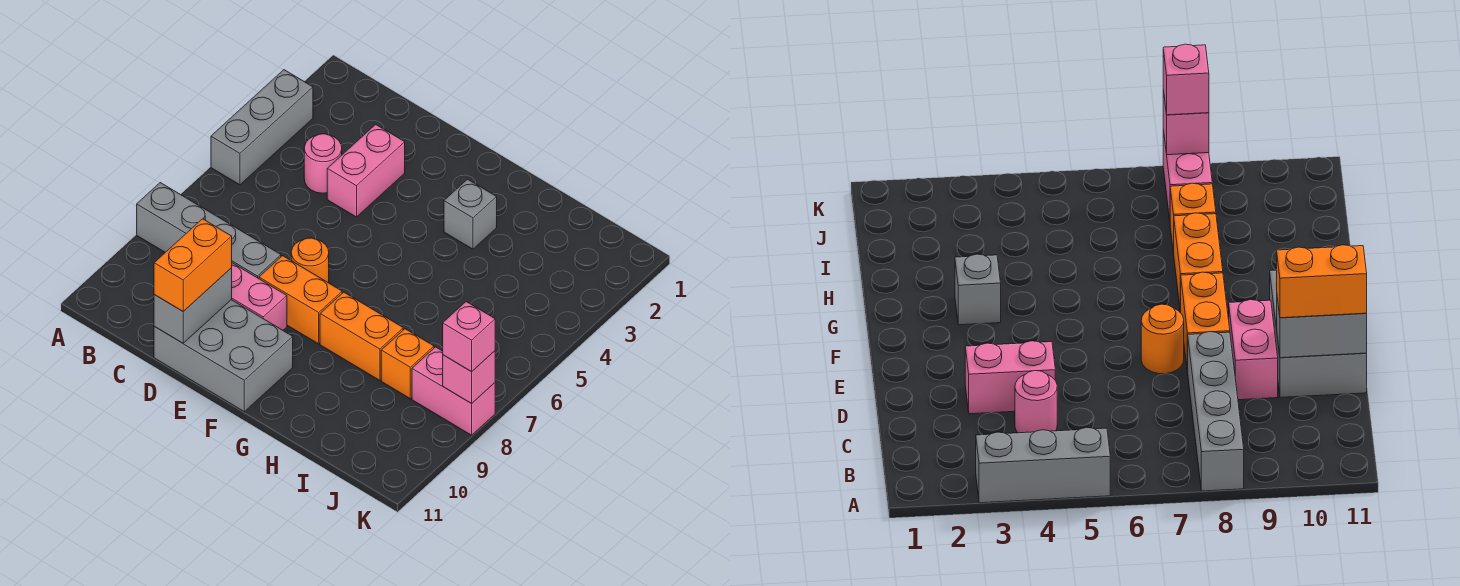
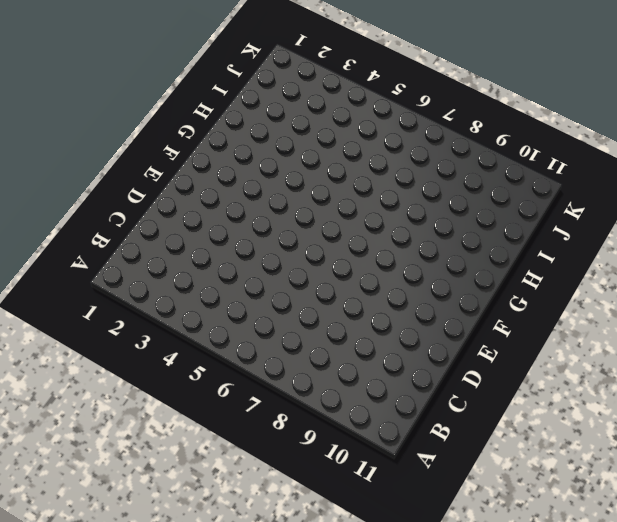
none -> grey brick A3:A5 level 1
none -> grey brick A8:D8 level 1
none -> pink round brick C4 level 1

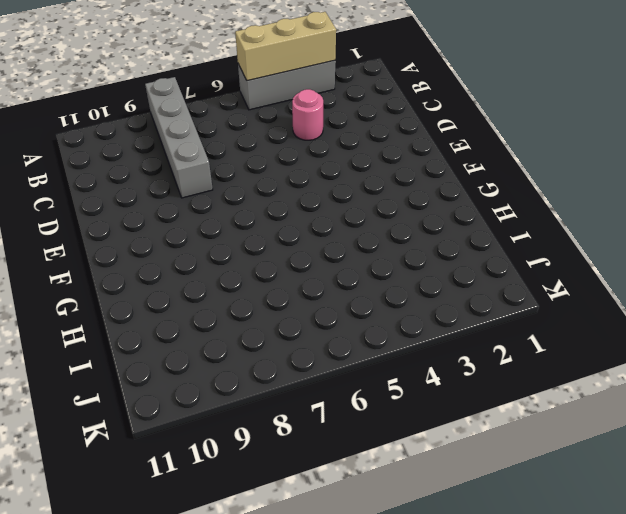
tan brick A3:A5 level 2 -> none
none -> pink brick D3:D4 level 1
none -> pink brick D9:E9 level 1
none -> grey brick D10:F11 level 1

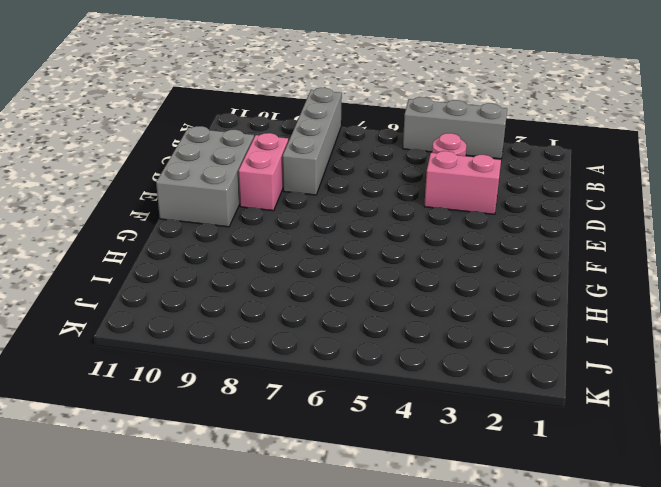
none -> orange round brick E7 level 1
none -> orange brick E8:F8 level 1
none -> grey brick G3 level 1

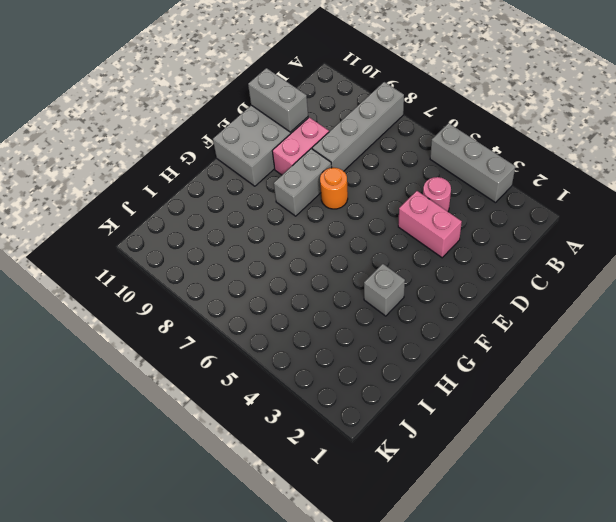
grey brick E8:F8 level 1 -> orange brick E8:F8 level 1
none -> orange brick G8:H8 level 1
none -> orange brick I8 level 1
none -> pink brick J8:K8 level 1

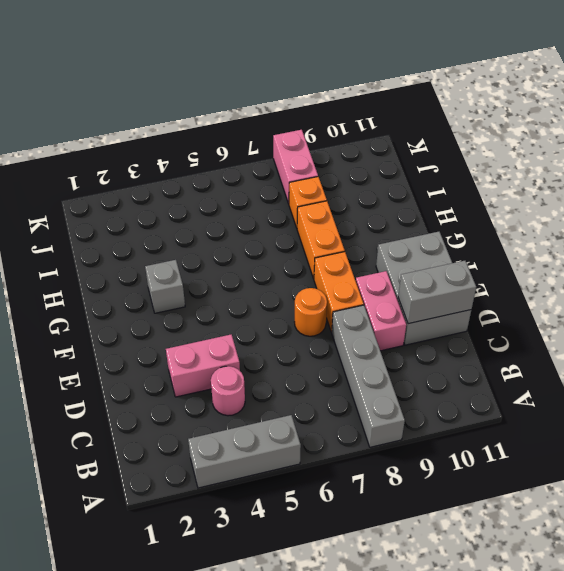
none -> pink brick K8 level 2
none -> orange brick D10:D11 level 3
none -> pink brick K8 level 3

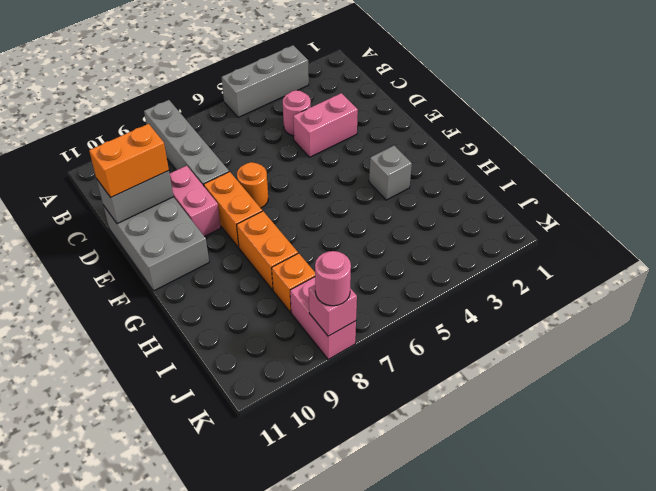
pink round brick K8 level 3 -> pink brick K8 level 3

